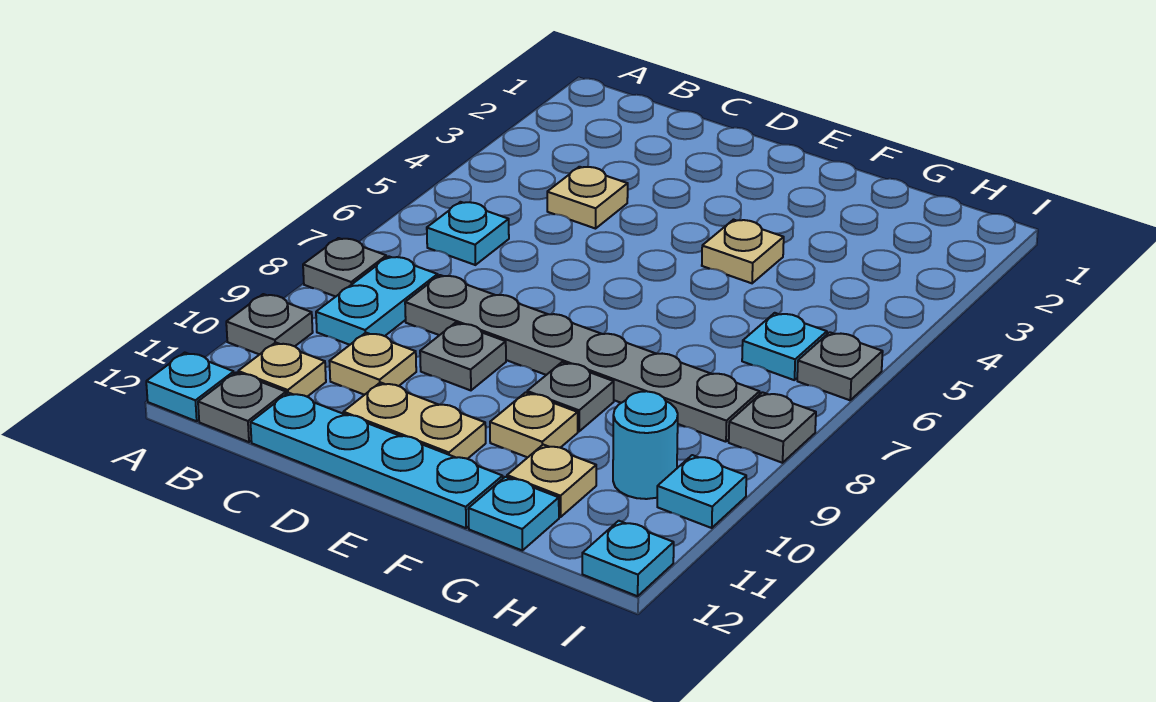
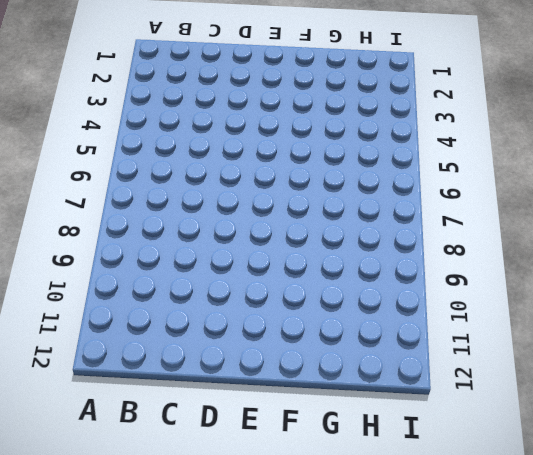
none -> grey plate A8 level 1
none -> grey plate A10 level 1
none -> cyan plate A12 level 1

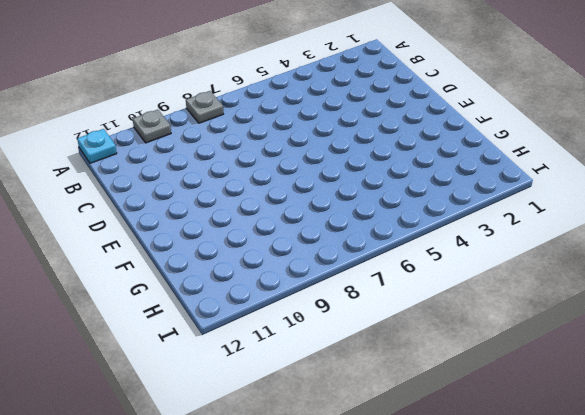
none -> cyan plate B6 level 1
none -> cyan plate B8:B9 level 1
none -> tan plate B11 level 1

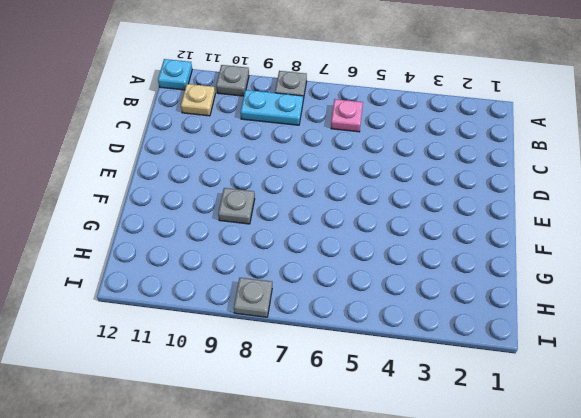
pink plate B6 level 1 -> cyan plate B6 level 1
none -> grey plate B12 level 1
none -> tan plate C4 level 1
none -> grey plate C8:H8 level 1

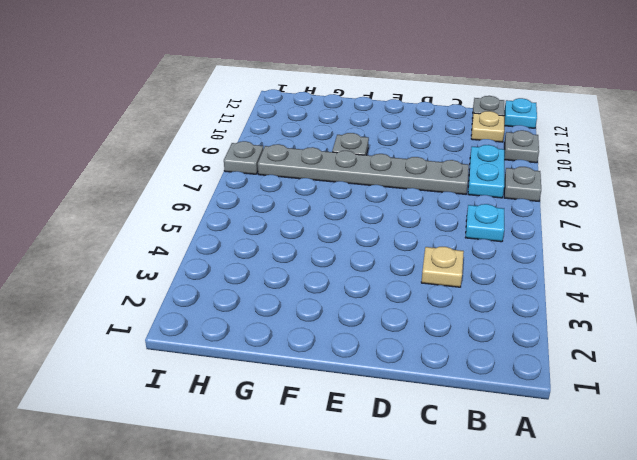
none -> tan plate C10 level 1
none -> cyan plate C12:F12 level 1
none -> grey plate D9 level 1

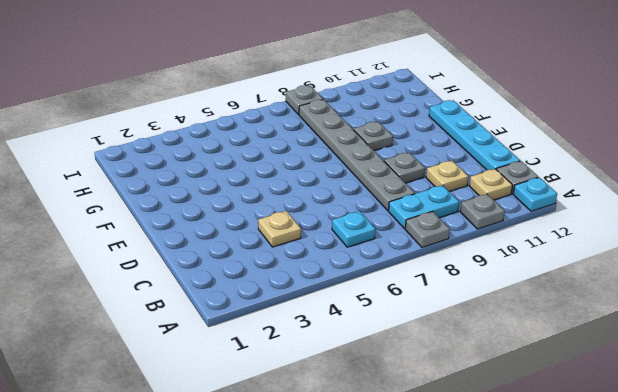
none -> tan plate D11:E11 level 1
none -> tan plate F4 level 1
none -> tan plate F10 level 1

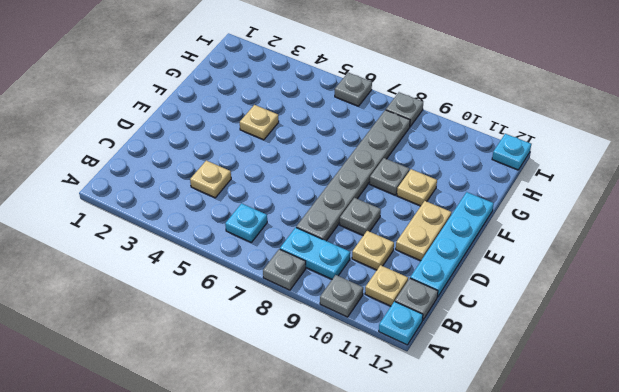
none -> tan plate G11 level 1
none -> cyan plate G12 level 1
none -> cyan plate H6 level 1

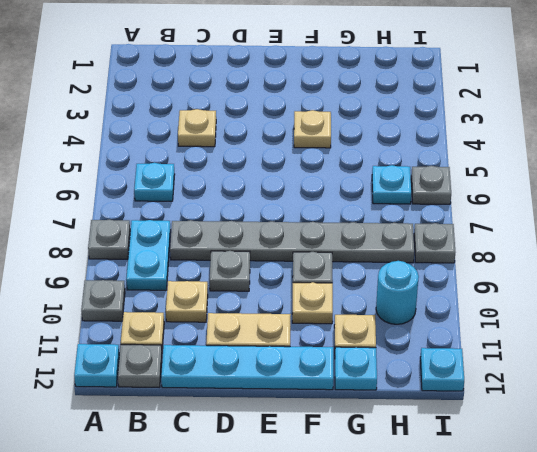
none -> cyan plate I10 level 1

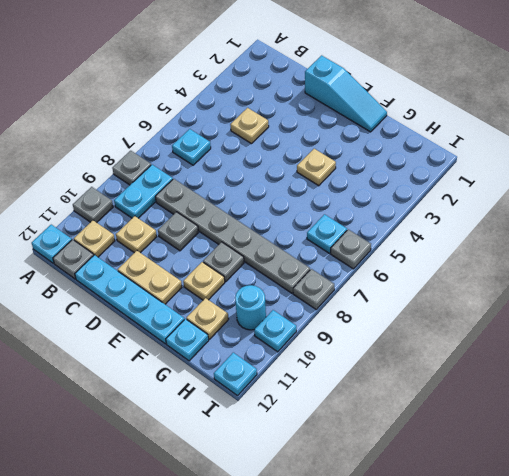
cyan slope D1:F1 level 1 top D -> none

